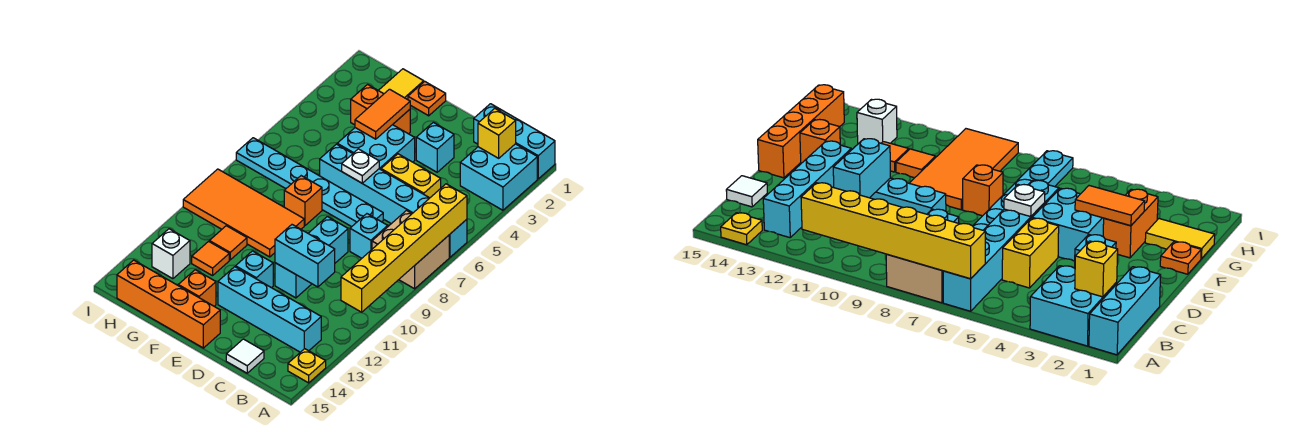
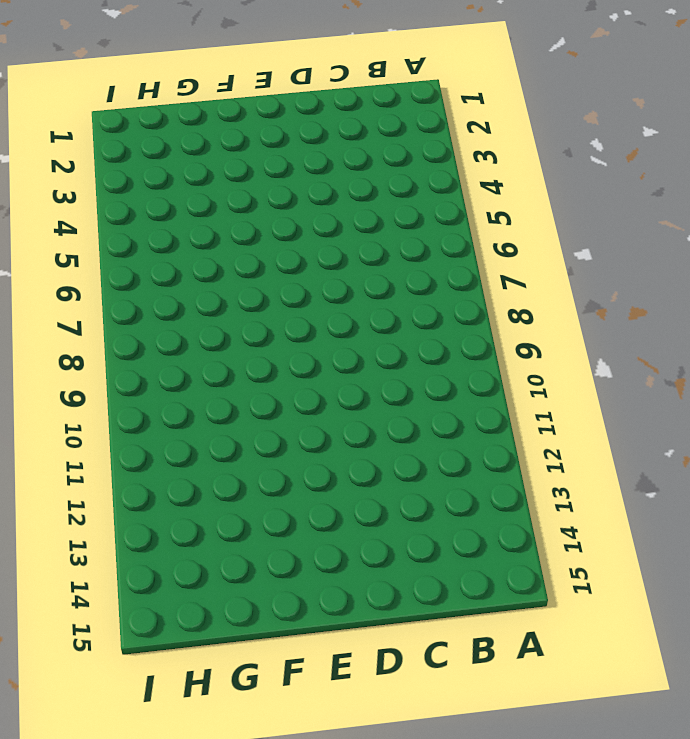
none -> cyan brick A1:C1 level 1
none -> cyan brick A2:B3 level 1
none -> cyan brick A6:F6 level 1

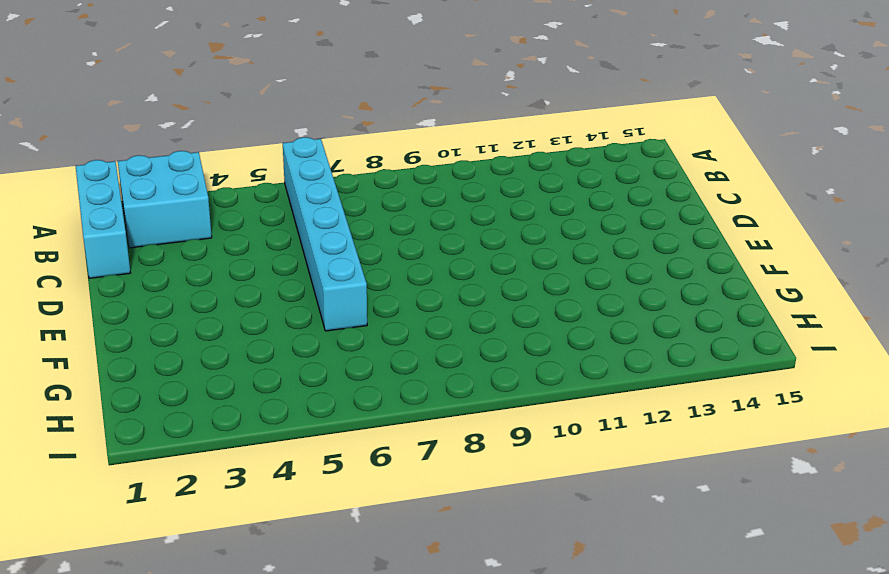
none -> tan brick A7:B8 level 1
none -> yellow plate A14 level 1
none -> cyan brick B13:E13 level 1

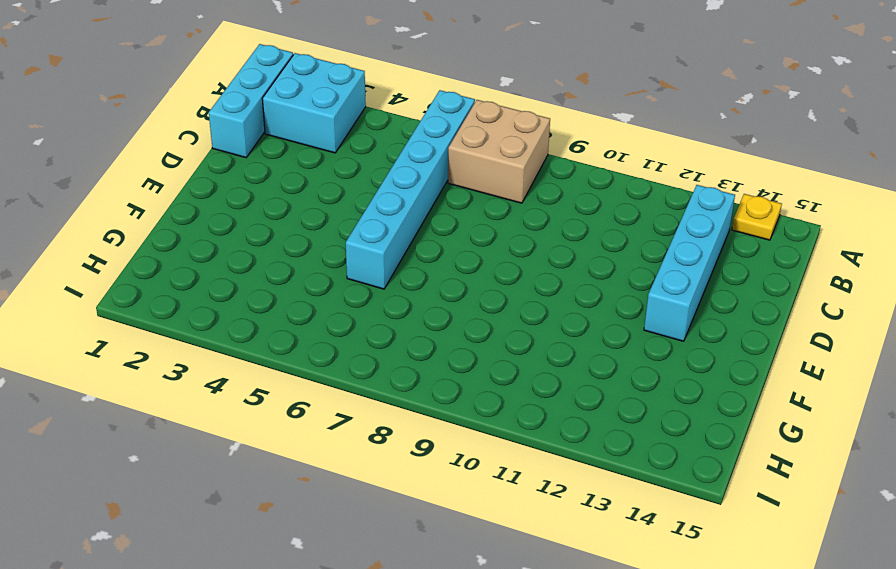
none -> yellow brick C5:D5 level 1
none -> cyan brick C8 level 1
none -> white tile C15 level 1

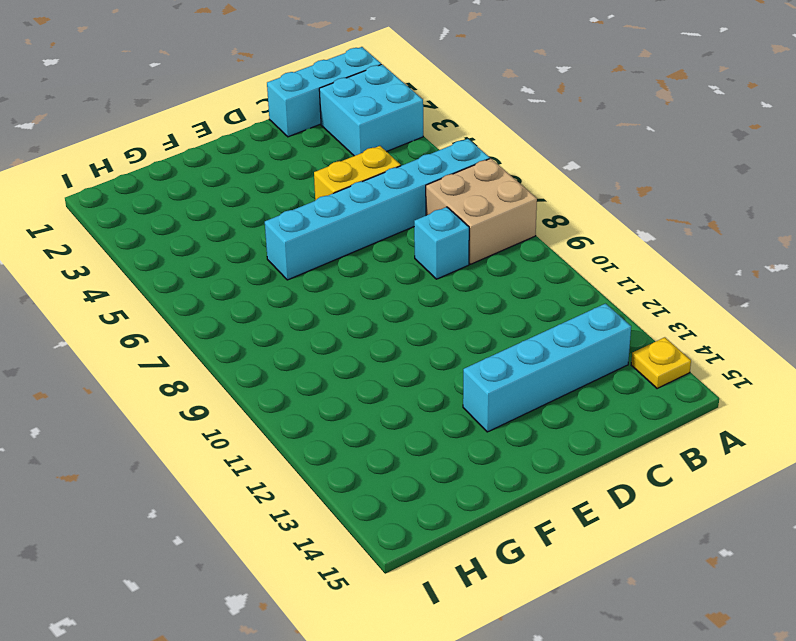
none -> white tile C15 level 1
none -> cyan brick D3 level 1
none -> cyan plate D7:I7 level 1

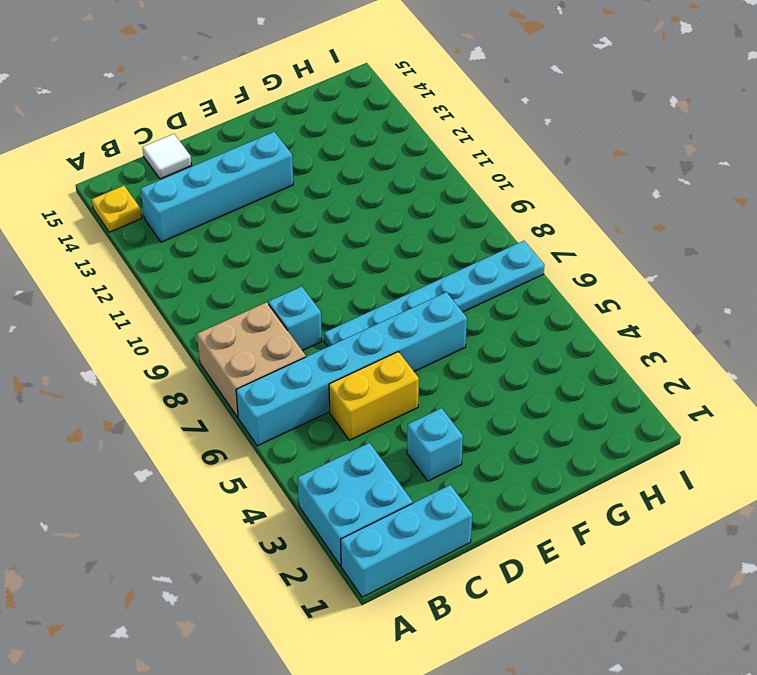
none -> cyan brick D9:D11 level 1
none -> cyan brick E4:F5 level 1
none -> cyan brick E12 level 1

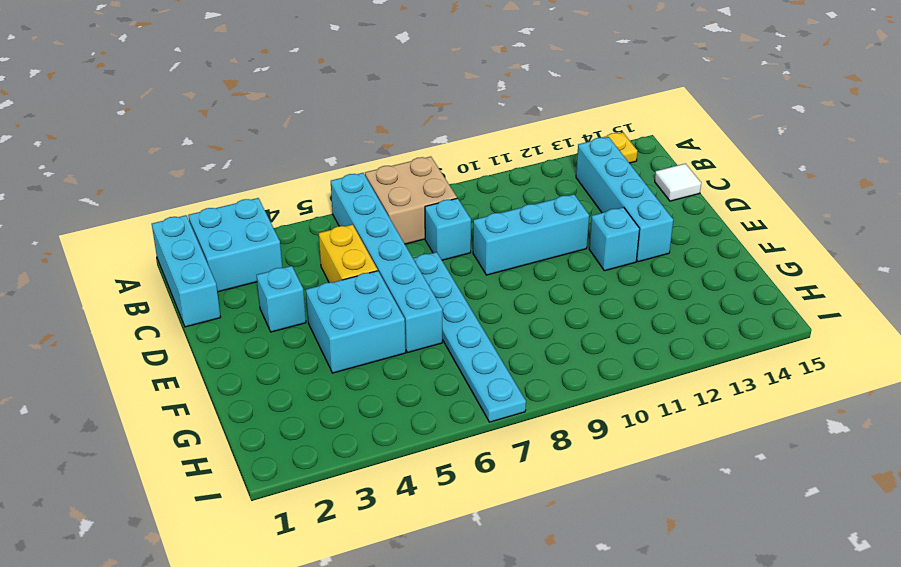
none -> orange brick E15:H15 level 1
none -> orange plate F1 level 1
none -> orange brick F3:G3 level 1

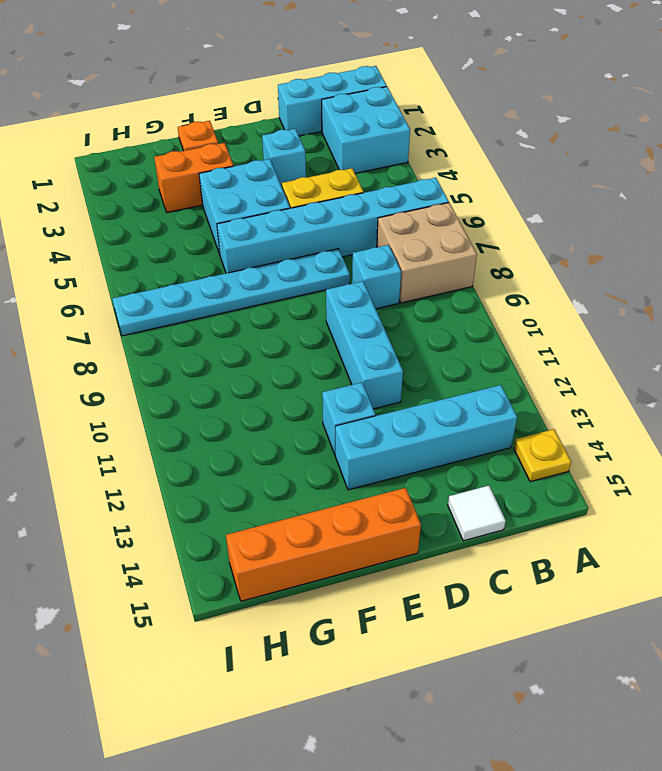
none -> orange brick F8 level 1
none -> orange tile F9:I10 level 1
none -> orange brick F14 level 1

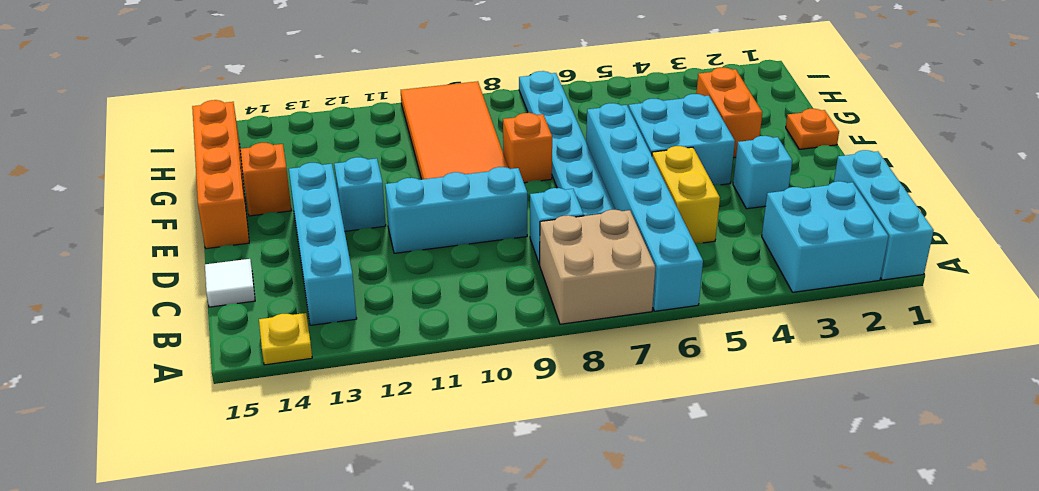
none -> yellow tile G1:G2 level 1
none -> orange tile G11 level 1
none -> orange tile G12 level 1

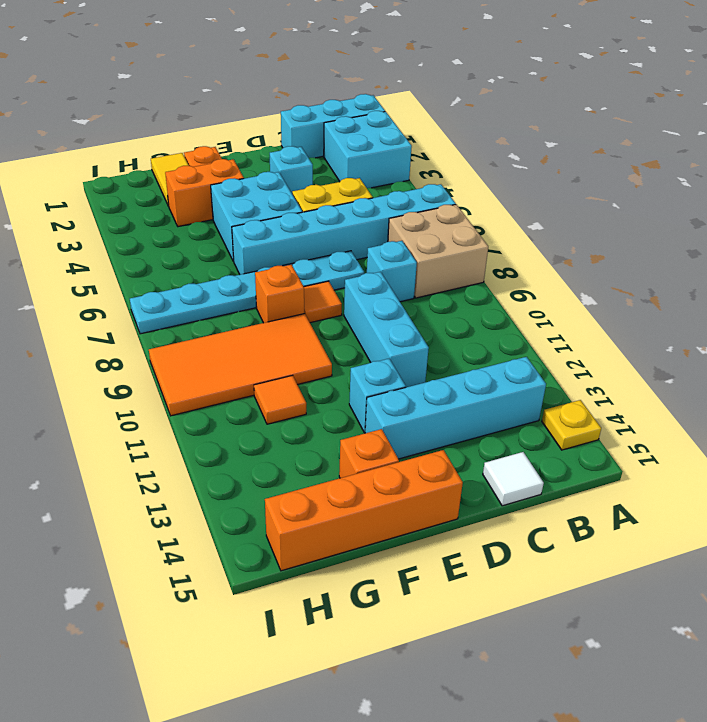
orange tile E8 level 1 -> orange tile G12 level 1
none -> white brick H13 level 1
none -> yellow brick A6:A11 level 2
none -> yellow brick B2 level 2

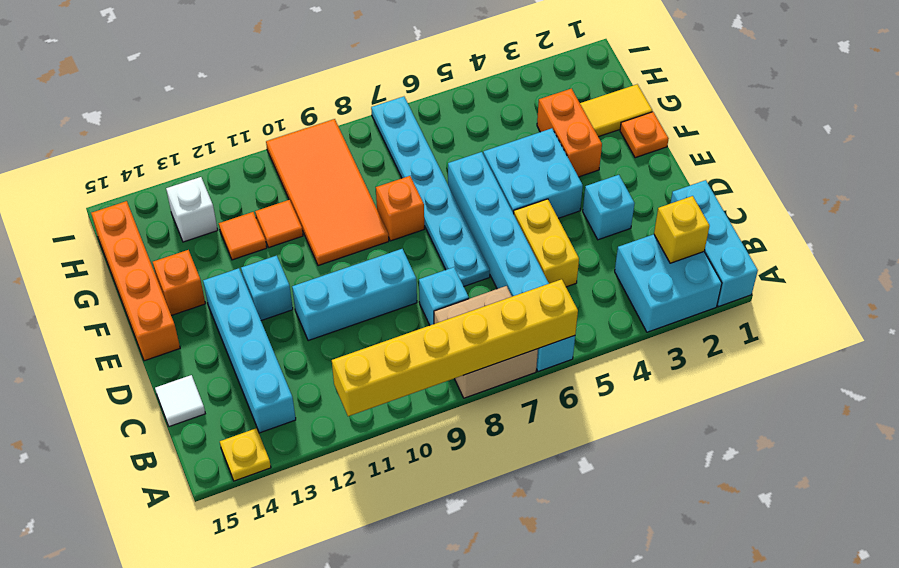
none -> cyan brick C11:D11 level 2
none -> white plate E6 level 2
none -> orange tile F3:F4 level 2

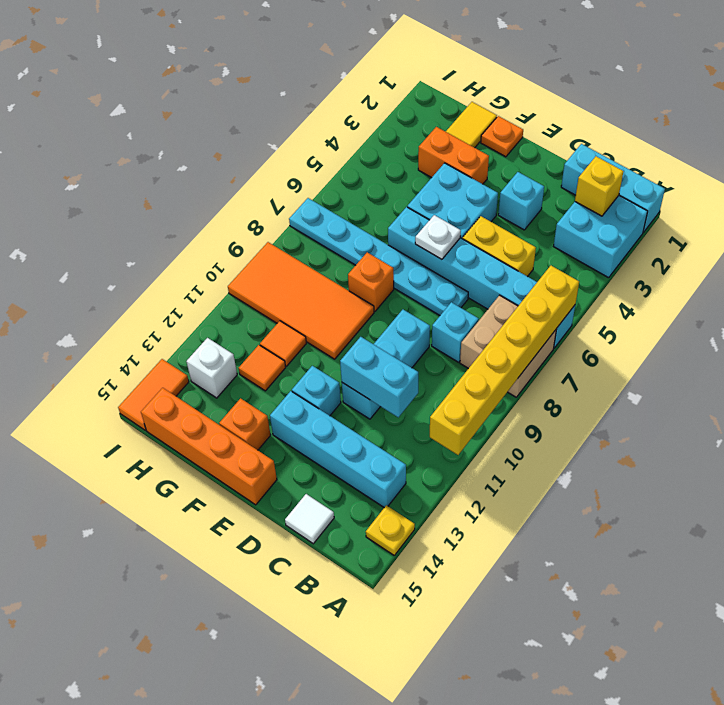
orange tile I14:I15 level 1 -> orange tile F3:F4 level 2

